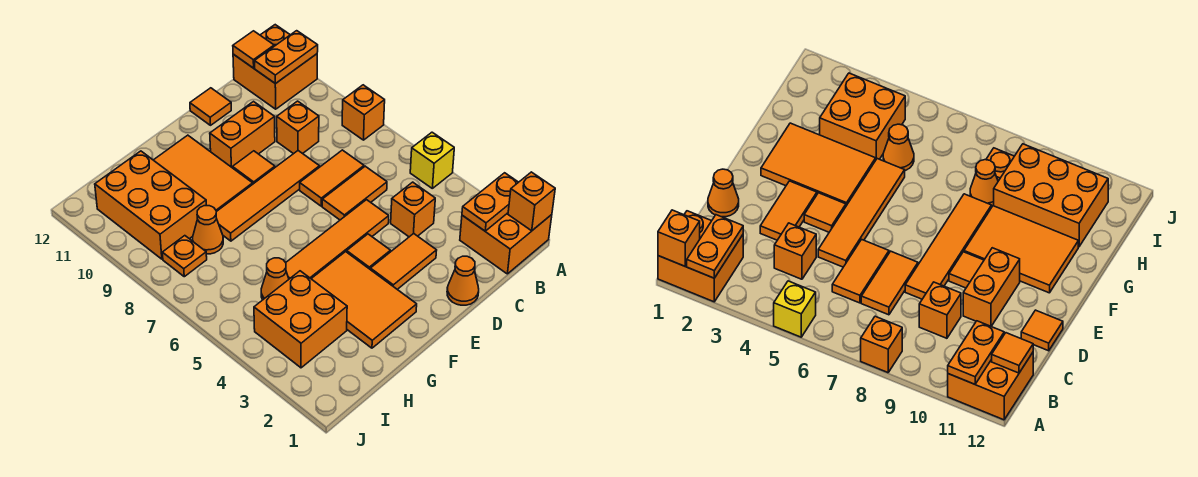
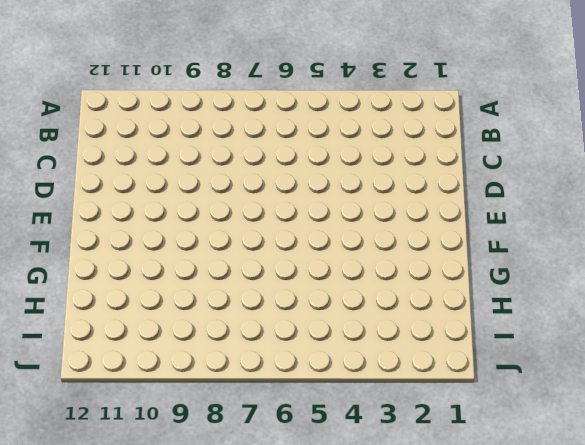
none -> orange brick A1:B2 level 1
none -> yellow brick A5 level 1
none -> orange brick A8 level 1

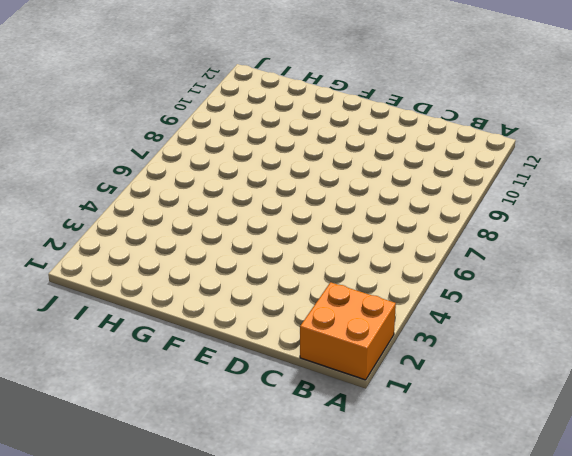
none -> yellow brick A5 level 1
none -> orange brick A8 level 1
none -> orange brick A11:B12 level 1

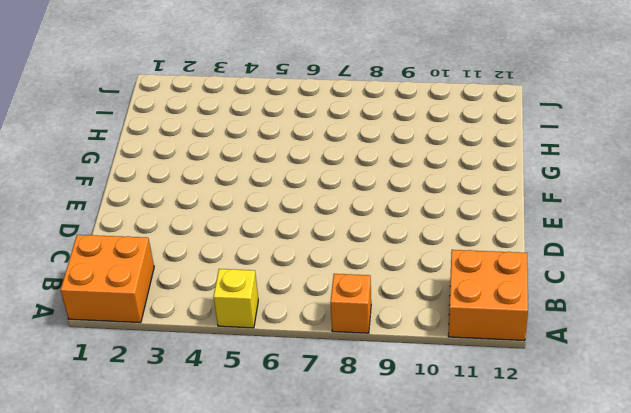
none -> orange brick C4 level 1
none -> orange tile C6:D6 level 1
none -> orange tile C7:D7 level 1

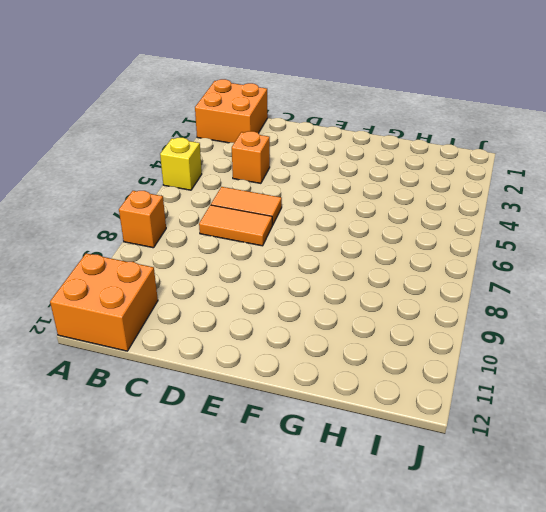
none -> orange brick C9 level 1
none -> orange cone D1 level 1
none -> orange tile D3:E3 level 1

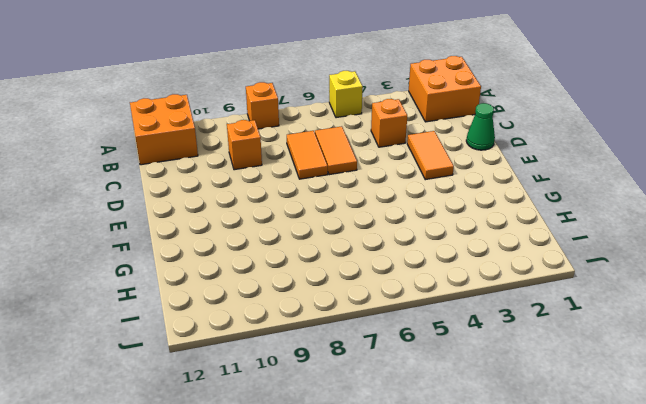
green cone D1 level 1 -> orange cone D1 level 1
none -> orange tile D5:G5 level 1
none -> orange tile D8:G8 level 1
none -> orange brick D10:E10 level 1

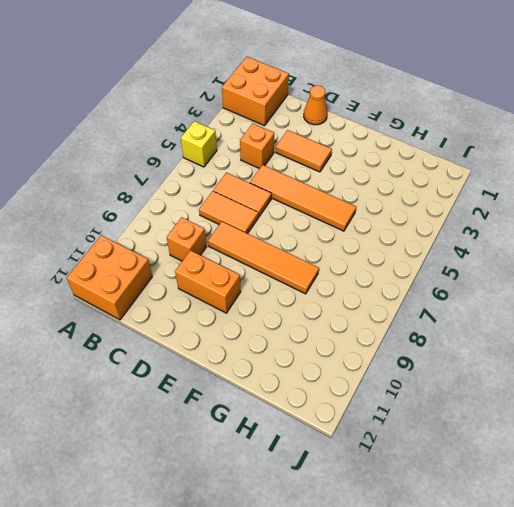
none -> orange brick A8 level 1
none -> orange tile D12 level 1
none -> orange tile E4 level 1

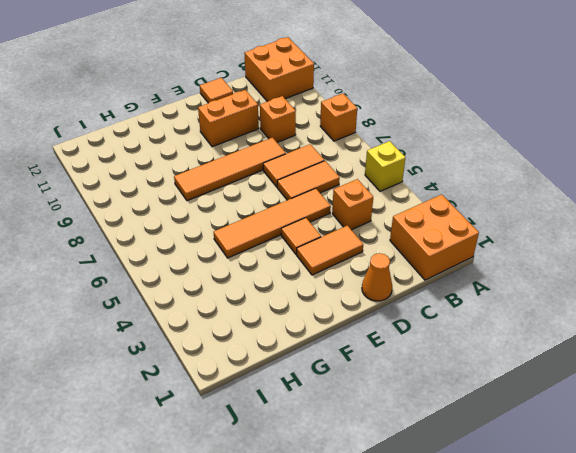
none -> orange tile E9 level 1
none -> orange tile F2:G4 level 1
none -> orange tile F9:G11 level 1

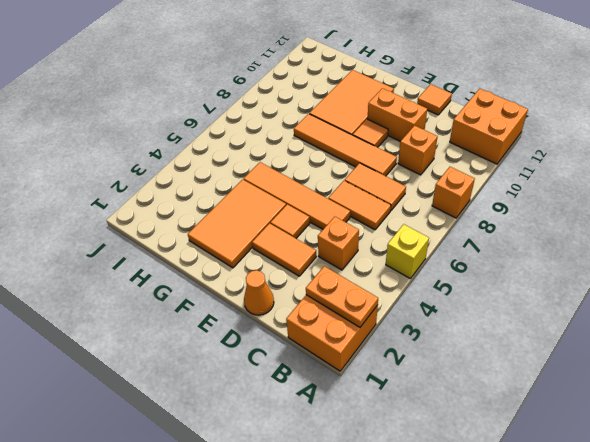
none -> orange brick H3:I4 level 1
none -> orange cone H5 level 1
none -> orange cone H8 level 1

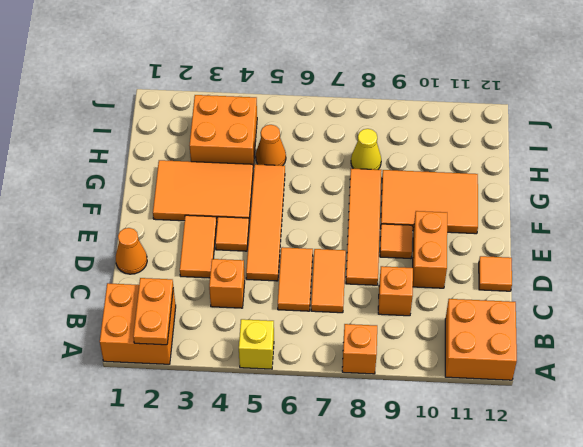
yellow cone H8 level 1 -> orange cone H8 level 1
none -> orange brick H9:I11 level 1
none -> orange plate I8 level 1
none -> orange brick A1 level 2

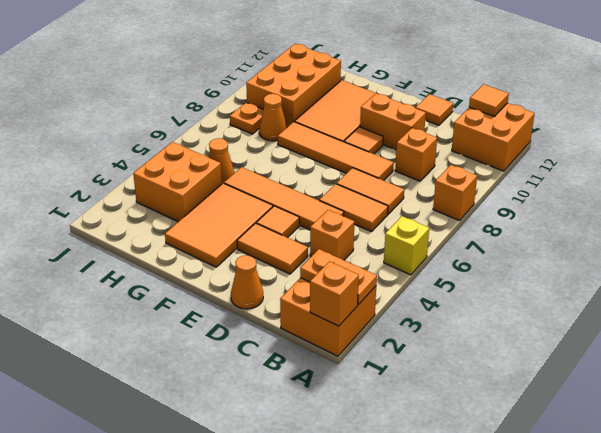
none -> orange plate A11:B11 level 2

